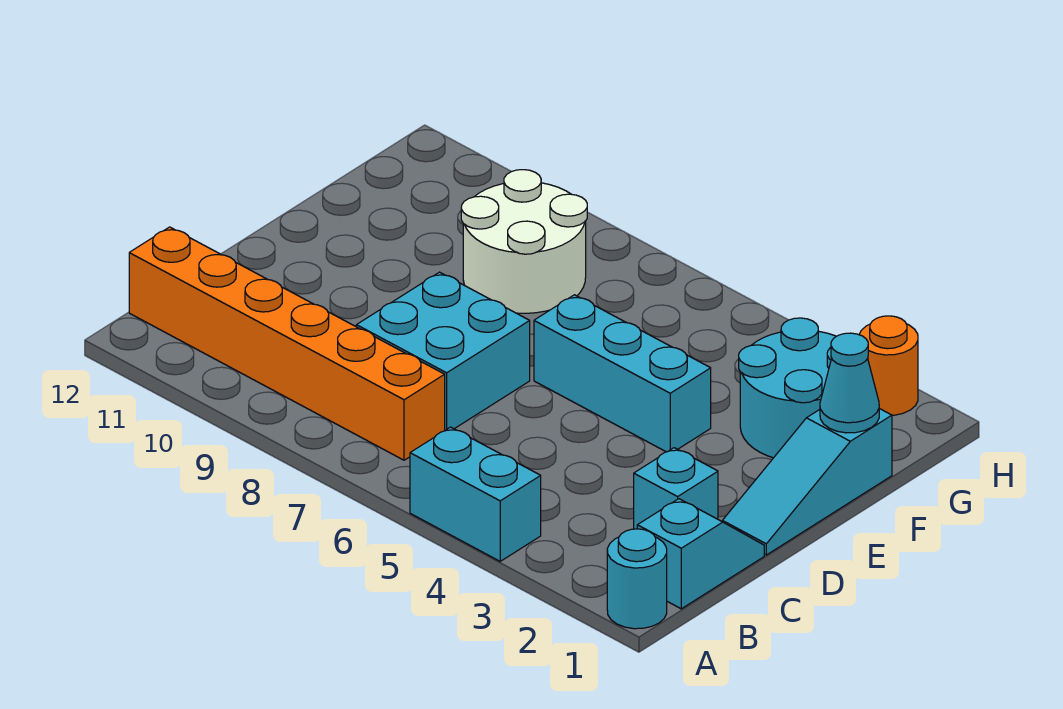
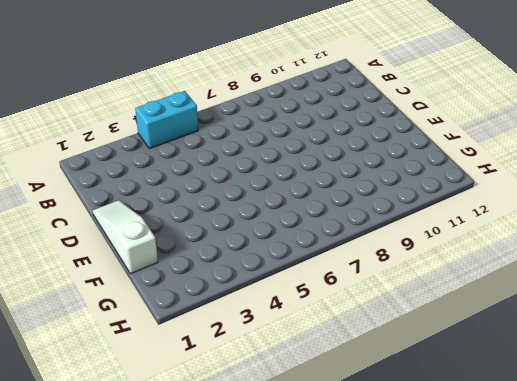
white slope D1:F1 level 1 top F -> cyan slope D1:F1 level 1 top F
none -> cyan round brick A1 level 1
none -> cyan slope B1:C1 level 1 top B
none -> orange brick B7:B12 level 1

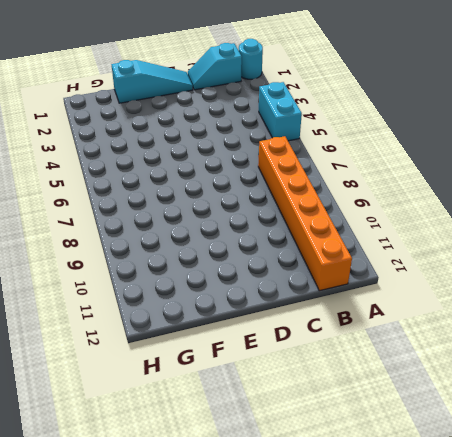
none -> cyan brick C2 level 1
none -> cyan brick C7:D8 level 1
none -> cyan brick E4:E6 level 1

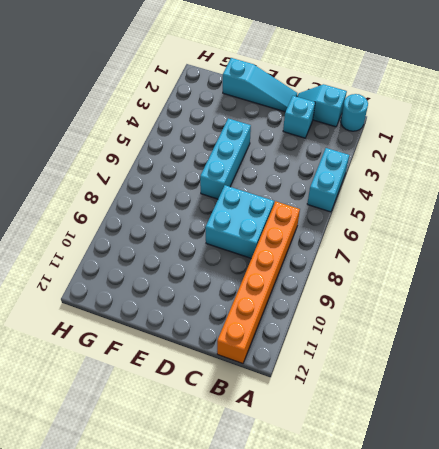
none -> cyan round brick F2:G3 level 1
none -> white round brick F8:G9 level 1
none -> orange round brick H2 level 1

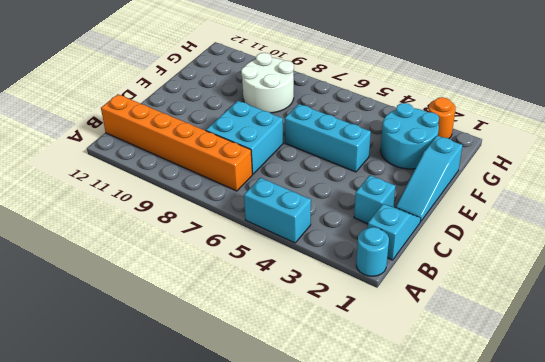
none -> cyan cone F1 level 2

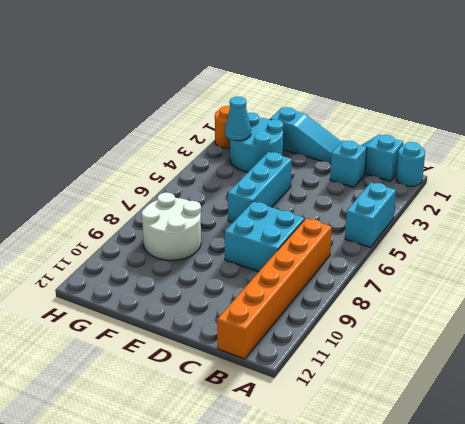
cyan cone G3 level 2 -> cyan cone F1 level 2

